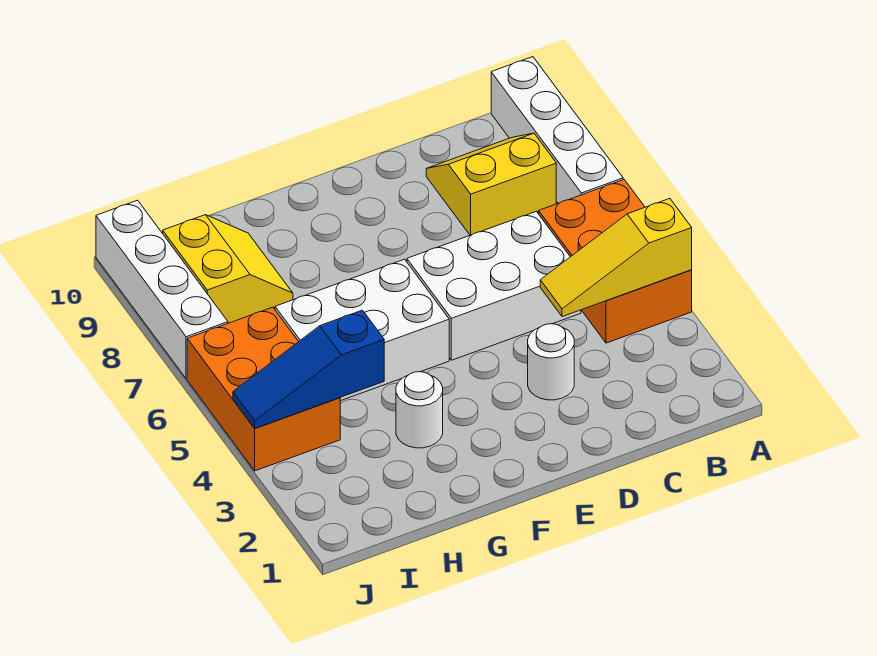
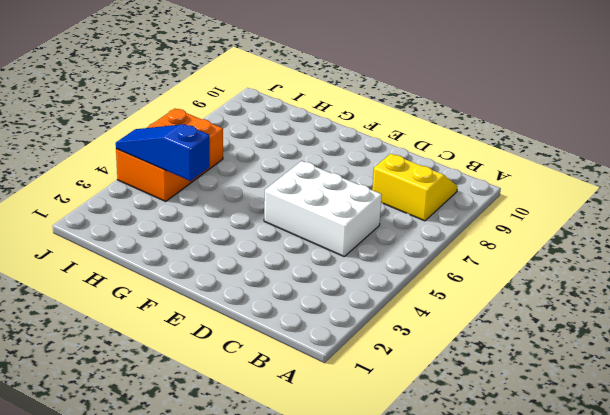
none -> orange brick A4:B6 level 1
none -> white brick A7:A10 level 1
none -> white round brick D3 level 1

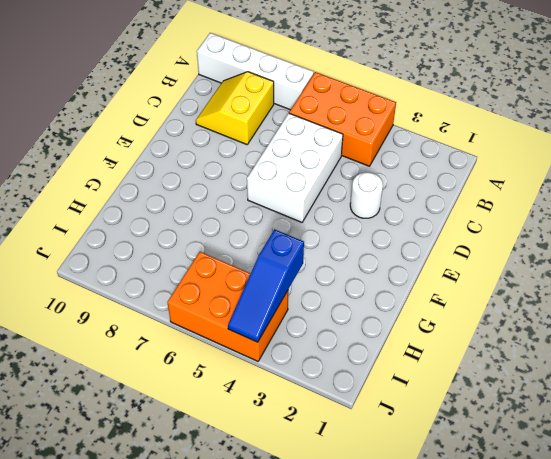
none -> white brick F5:H6 level 1
none -> white round brick G3 level 1
none -> yellow slope H8:I9 level 1 top I

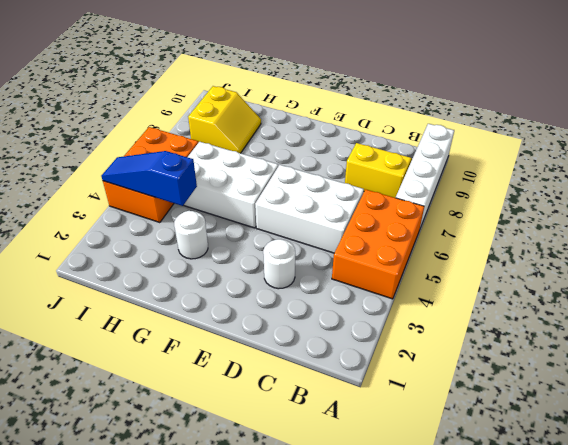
none -> white brick J7:J10 level 1
none -> yellow slope A4:C4 level 2 top A

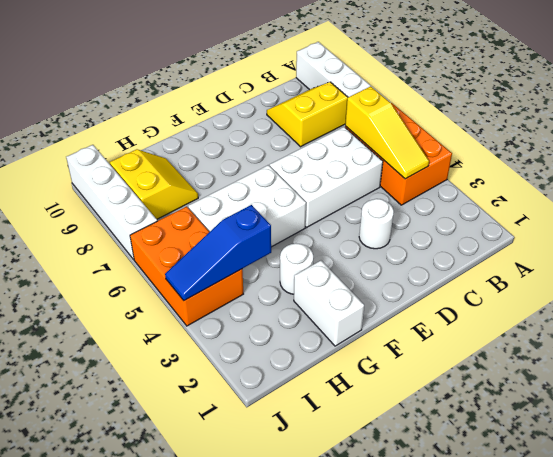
yellow slope B4:B6 level 2 top 6 -> yellow slope A4:C4 level 2 top A
white brick G1:G2 level 1 -> none

